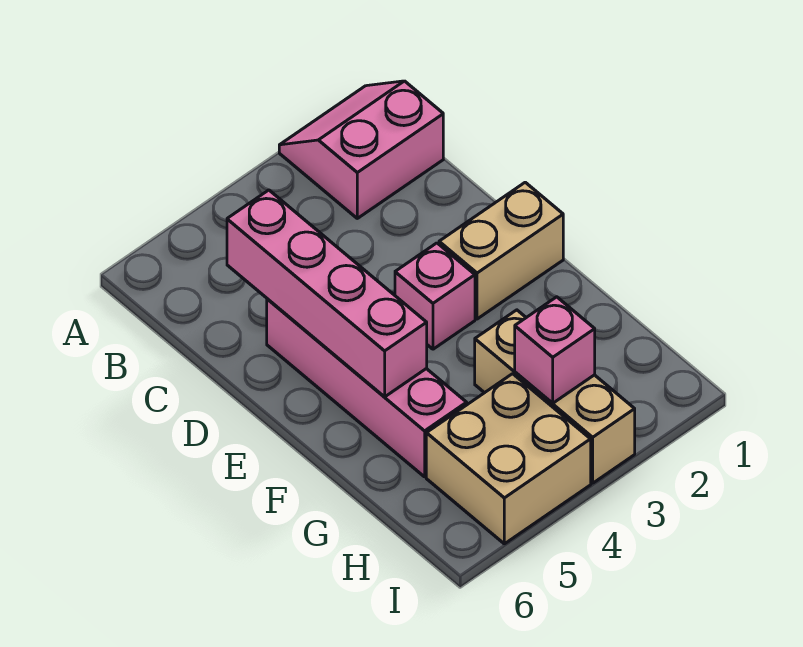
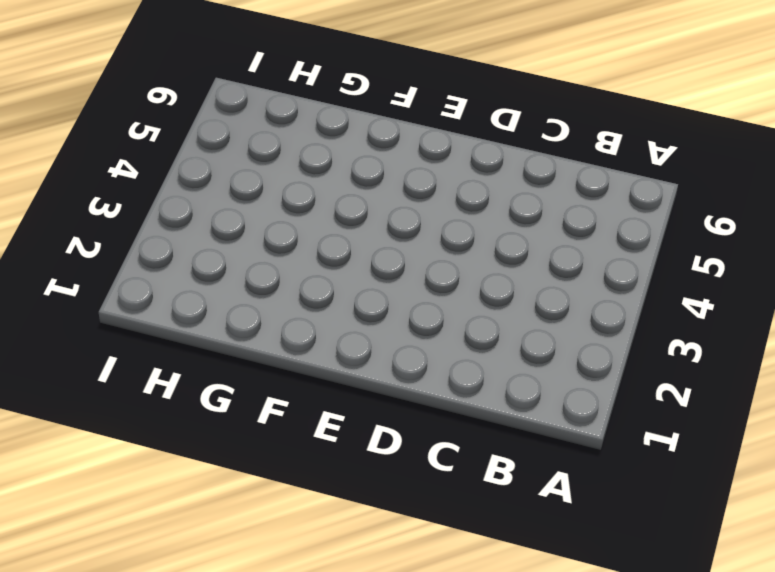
none -> pink slope A1:B2 level 1 top B
none -> pink brick D5:G5 level 1

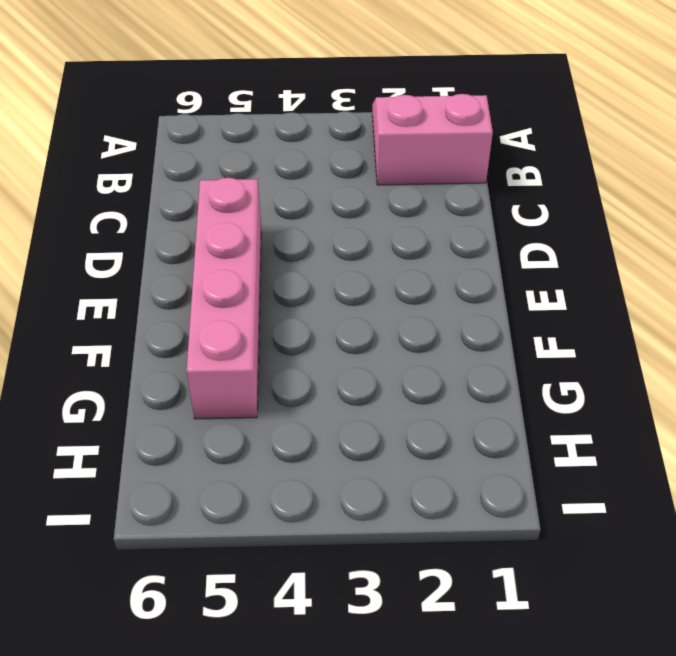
none -> tan brick E1:E2 level 1
none -> pink brick E3 level 1

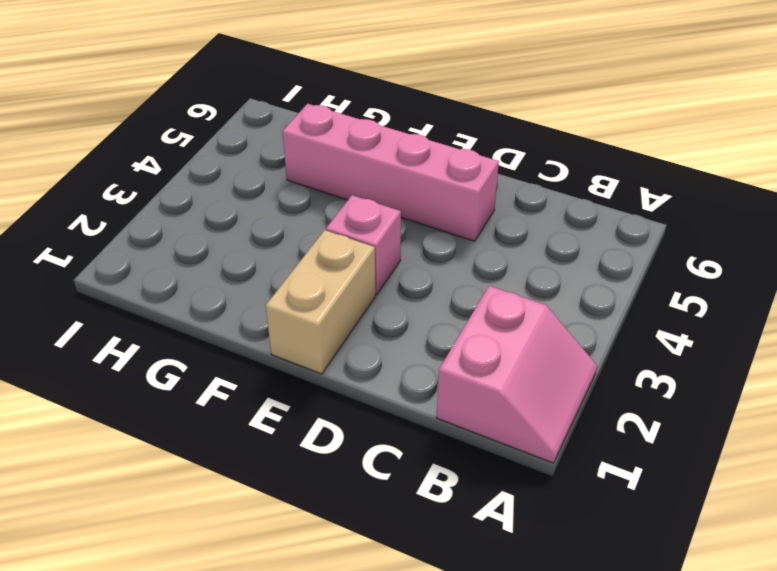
none -> tan brick G3:I3 level 1
none -> tan brick H4:I5 level 1

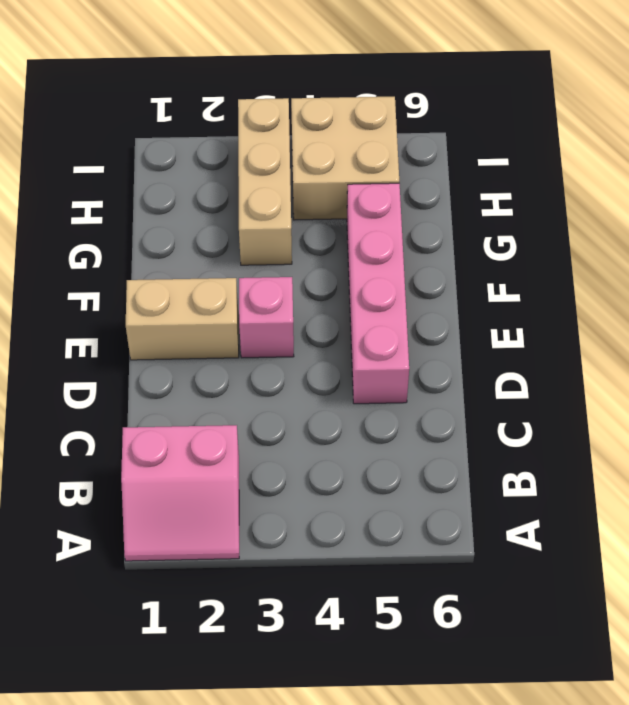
none -> pink brick C5:F5 level 2
none -> pink brick H3 level 2

